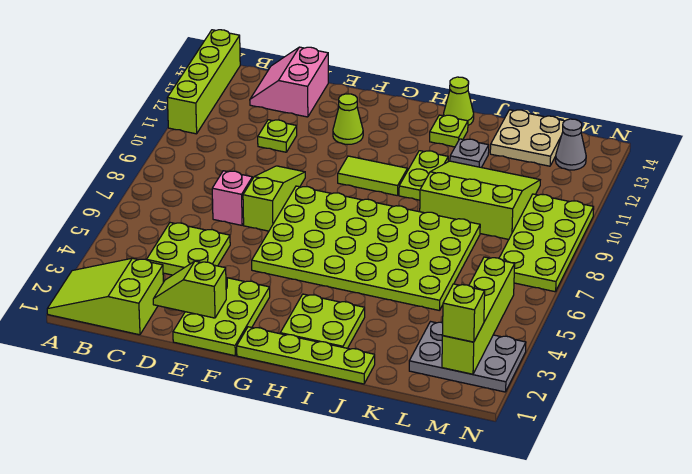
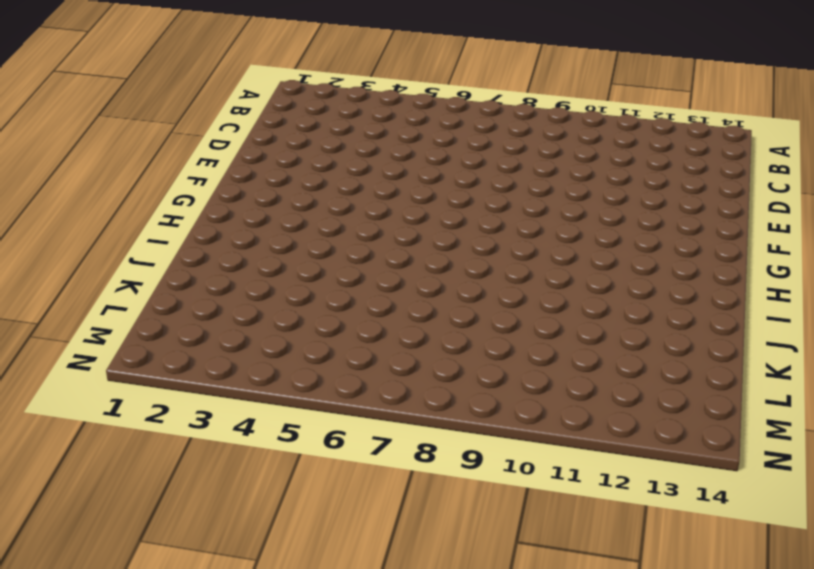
none -> lime slope A1:C2 level 1 top C
none -> lime brick A11:A14 level 1
none -> lime plate C4:D5 level 1

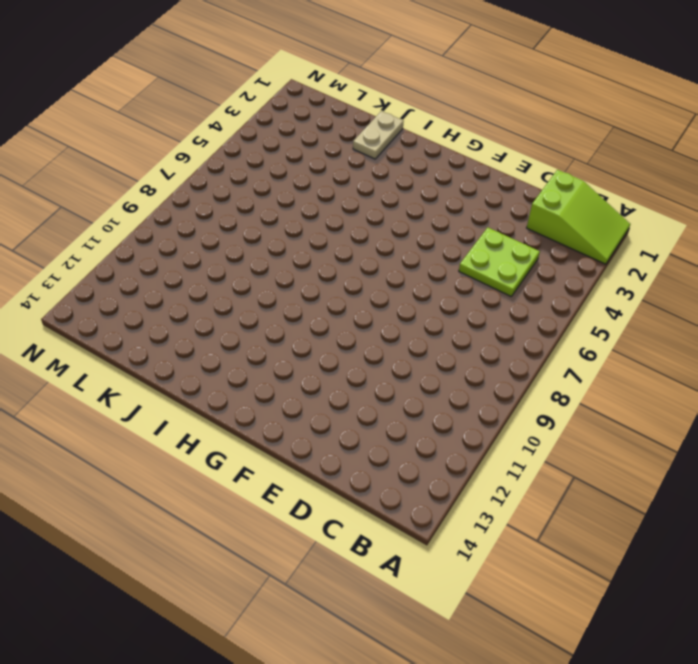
tan plate J1:J2 level 1 -> lime plate G1:J1 level 1
none -> lime brick A11:A14 level 1
none -> pink slope C13:D14 level 1 top D
none -> pink brick D7 level 1

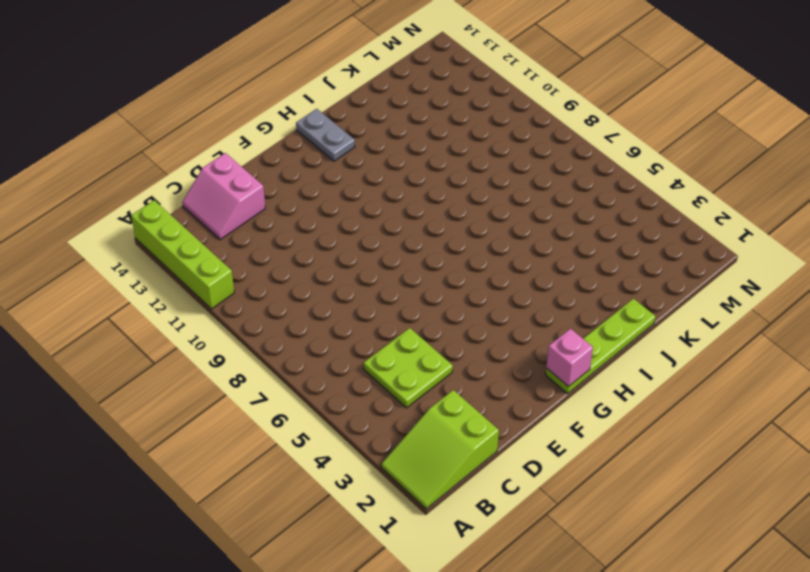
pink brick G1 level 2 -> pink brick D7 level 1
grey plate H13:H14 level 1 -> none
none -> lime plate D11 level 1
none -> lime plate E1:F3 level 1
none -> lime slope E7:E9 level 1 top 7

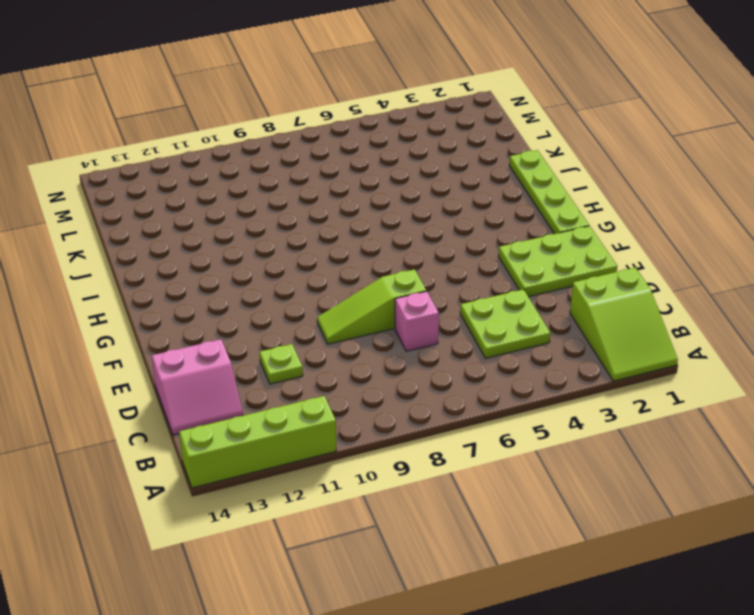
none -> lime plate F5:K8 level 1
none -> lime cone F12 level 1
none -> lime tile G10:H10 level 1

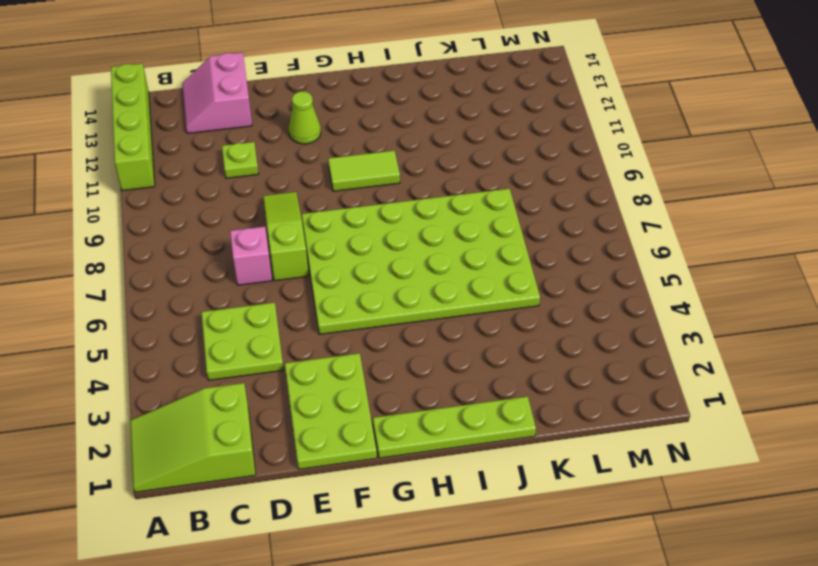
none -> lime plate H2:I3 level 1
none -> lime plate I10:I11 level 1
none -> lime plate I13 level 1

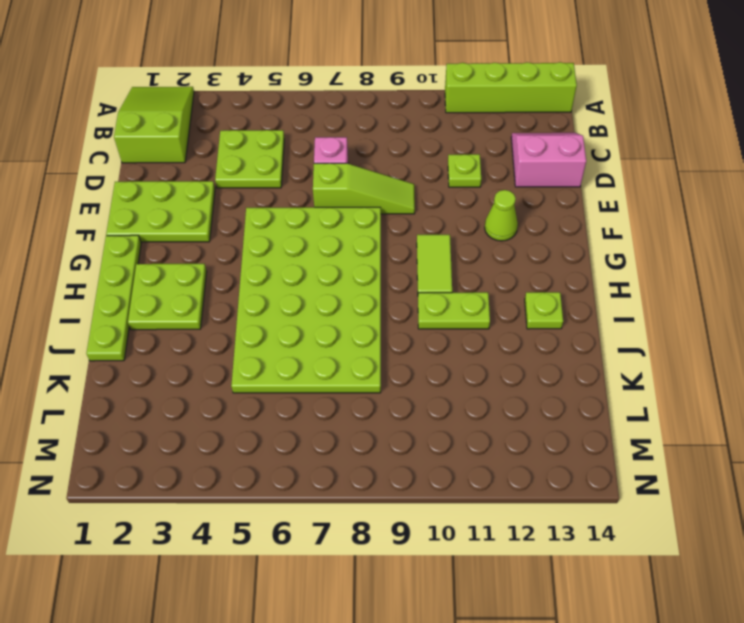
none -> lime cone I14 level 1
none -> lime slope J9:L11 level 1 top 9
none -> grey plate J12 level 1

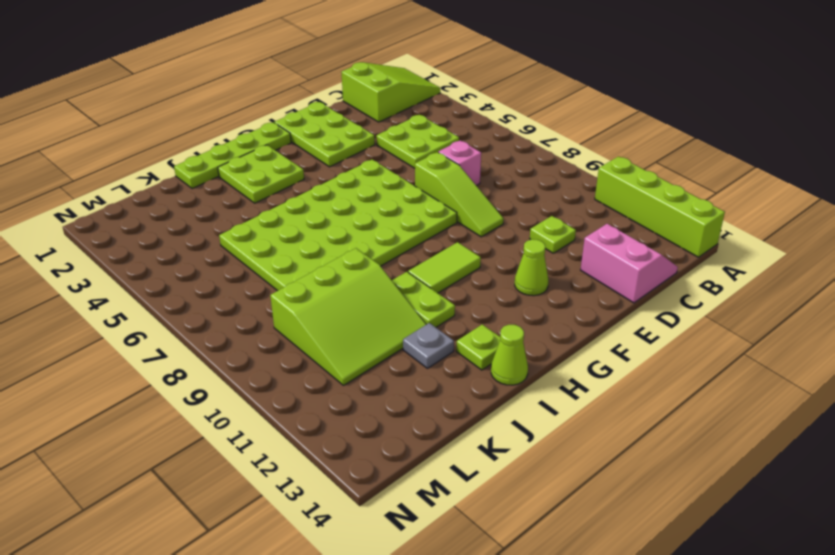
none -> tan plate K13:L14 level 1
none -> grey plate L2:N3 level 1
none -> lime plate M7:N10 level 1

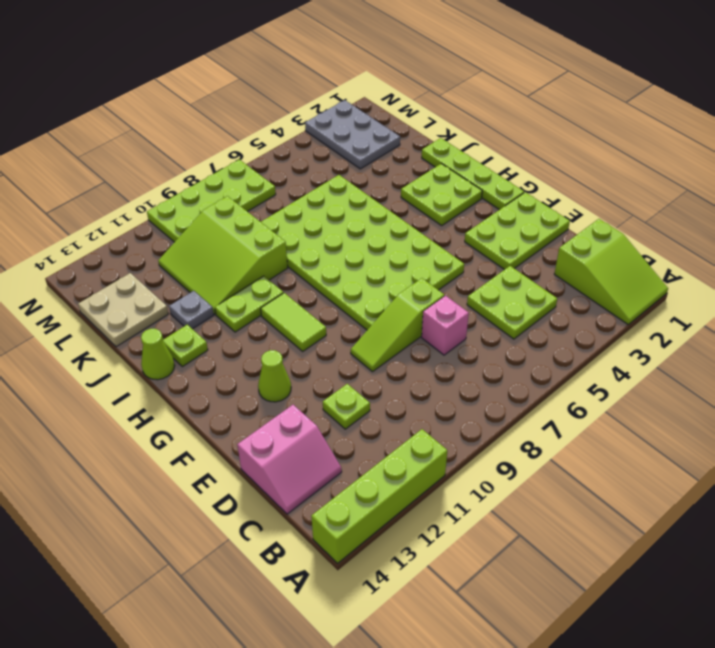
none -> grey cone M13 level 1
none -> lime slope D2:E2 level 2 top E
none -> lime brick M2:M5 level 2

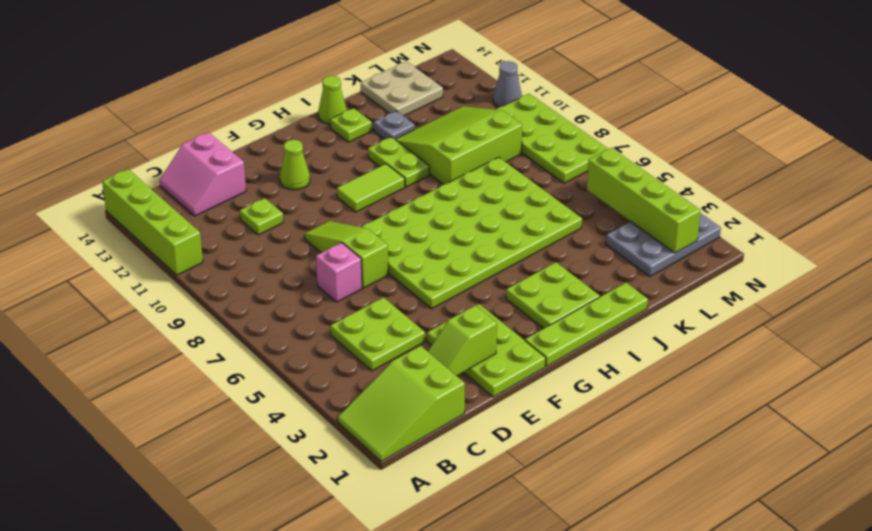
grey cone N11 level 1 -> grey cone M13 level 1
none -> lime brick M2 level 3

